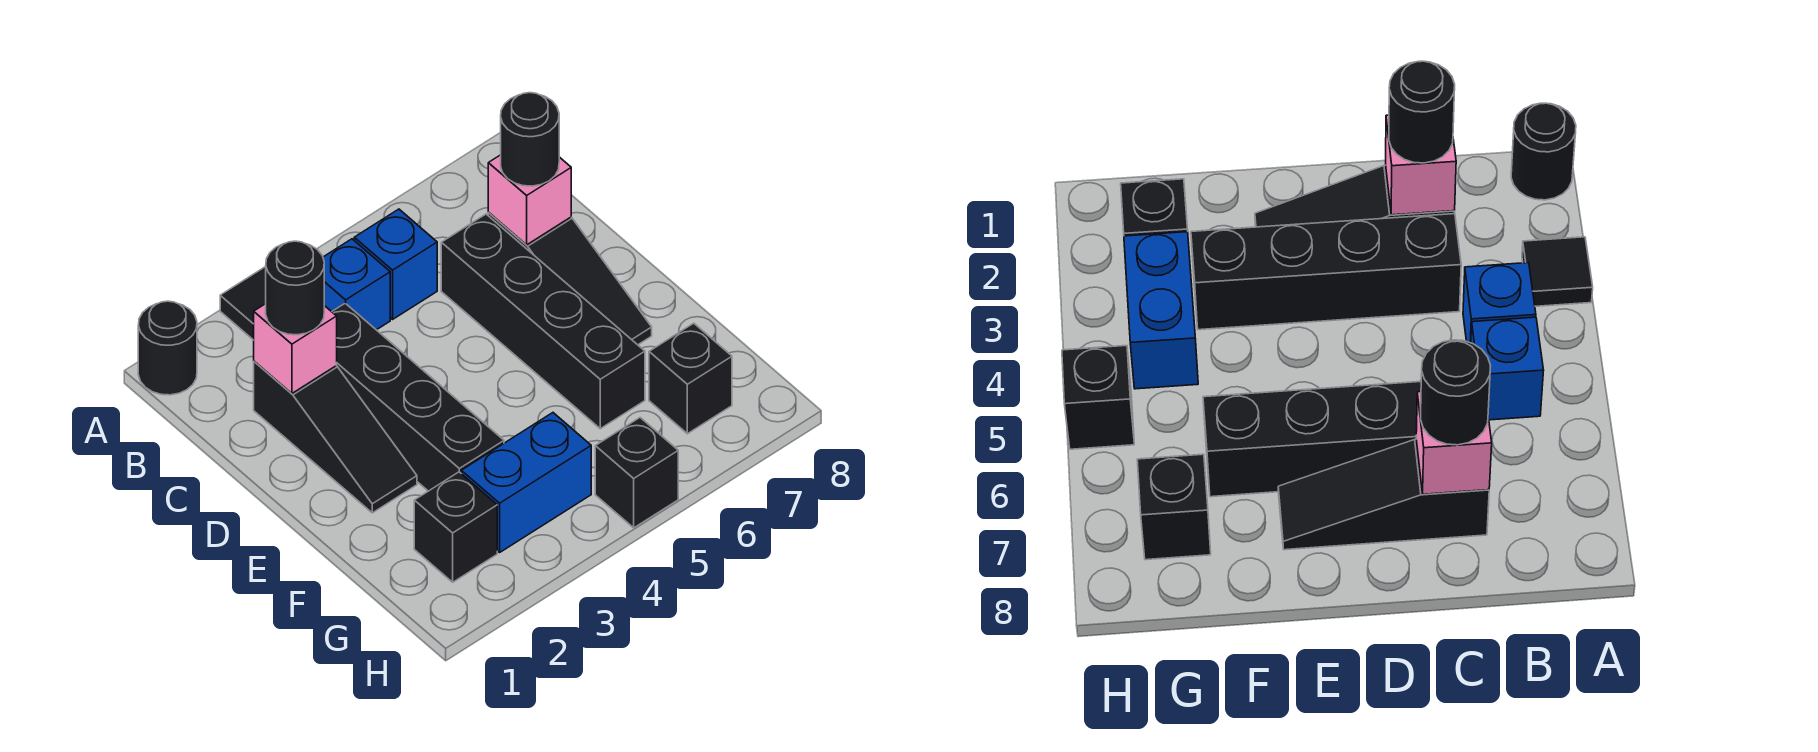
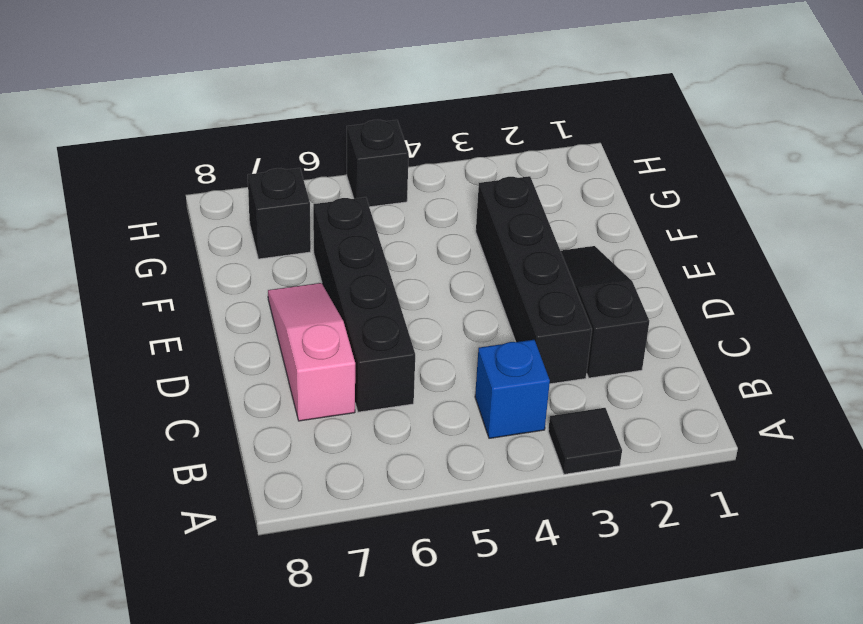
pink slope C7:E7 level 1 top C -> black slope C7:E7 level 1 top C
none -> black round brick A1 level 1
none -> blue brick B5 level 1
none -> black brick G2 level 1

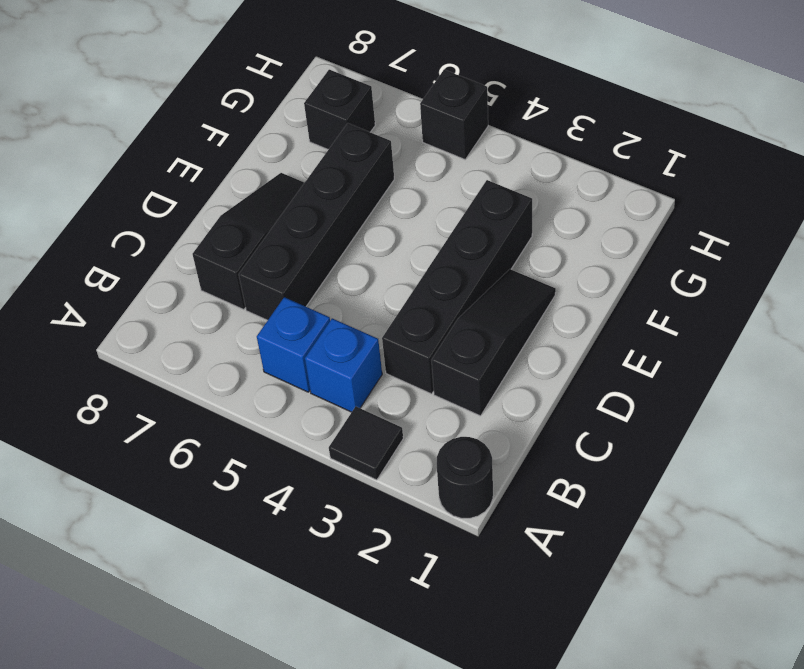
none -> black brick G2 level 1
none -> blue brick G3:G4 level 1
none -> pink brick C2 level 2

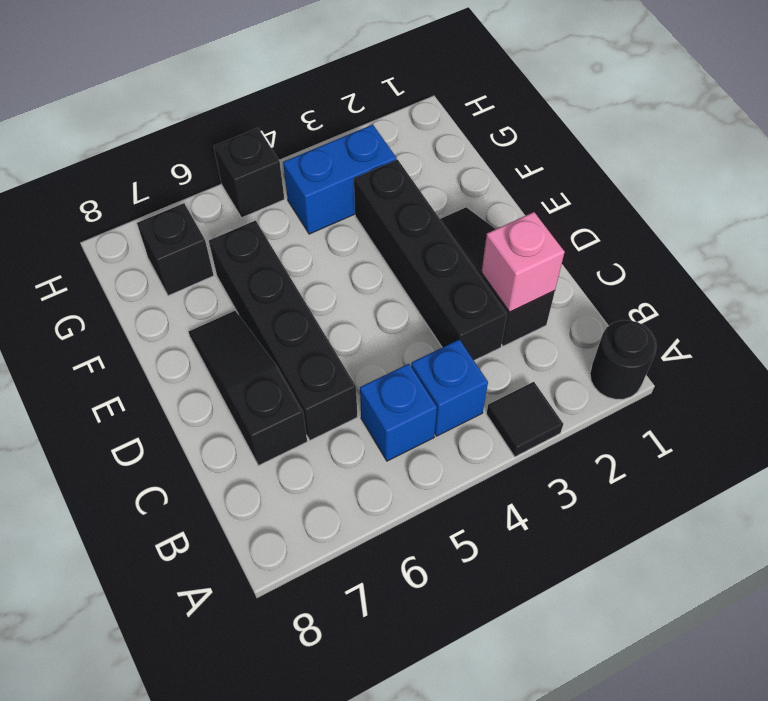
none -> black brick G2 level 1
none -> pink brick C7 level 2
none -> black round brick C2 level 3

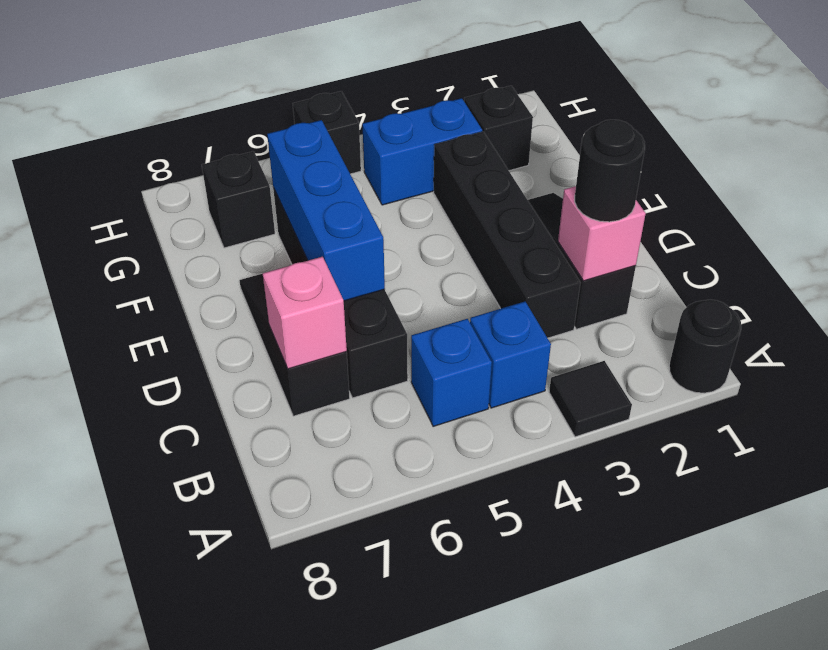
blue brick D6:F6 level 2 -> none
none -> black round brick C7 level 3

